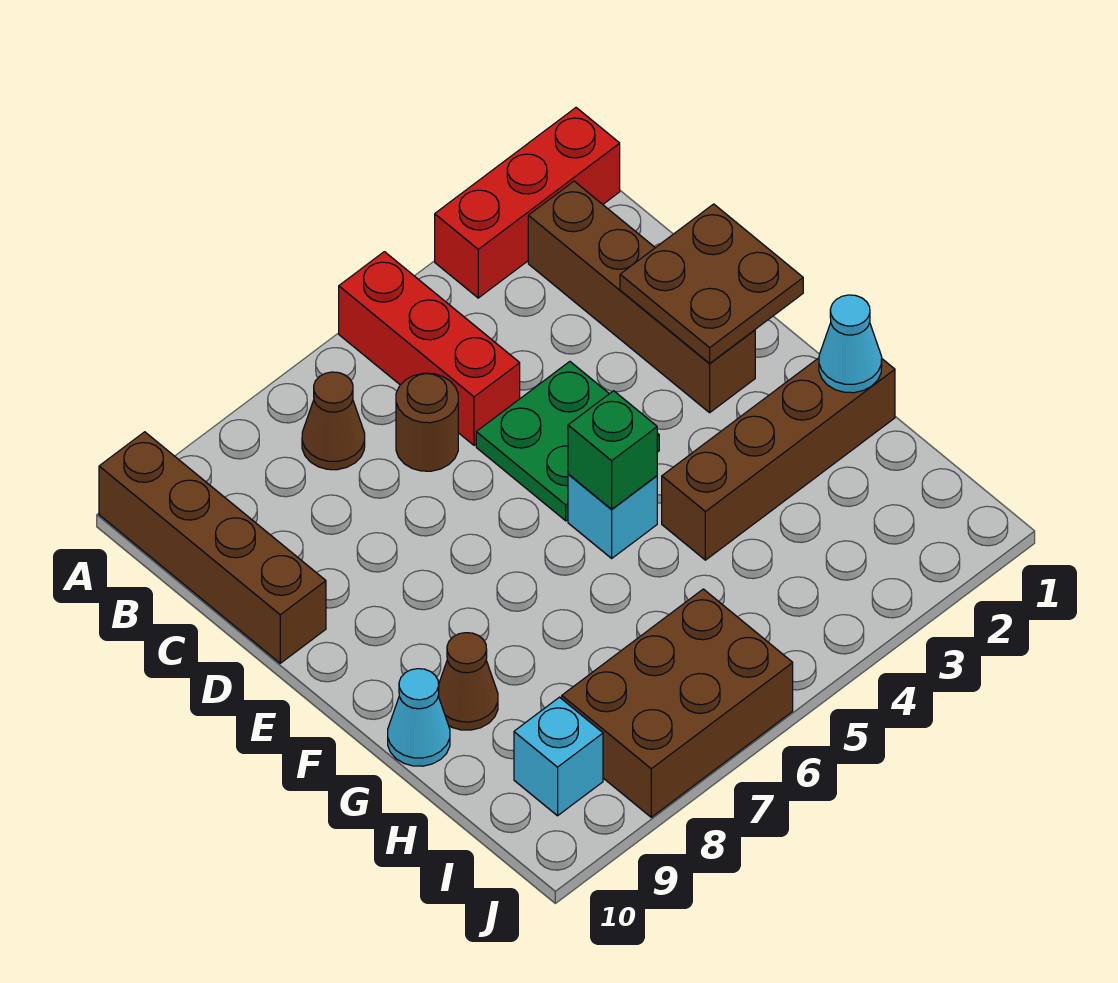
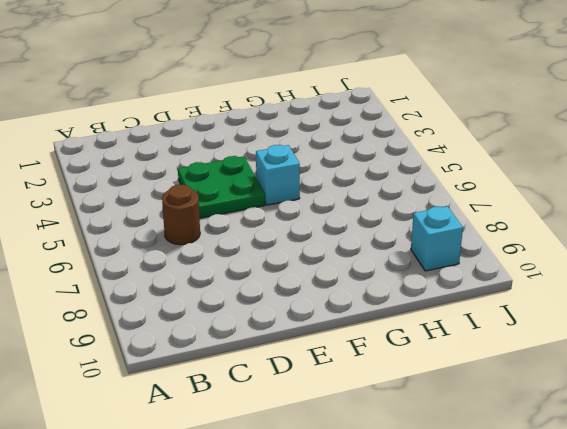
none -> red brick A1:A3 level 1
none -> red brick A5:C5 level 1
none -> brown brick A10:D10 level 1

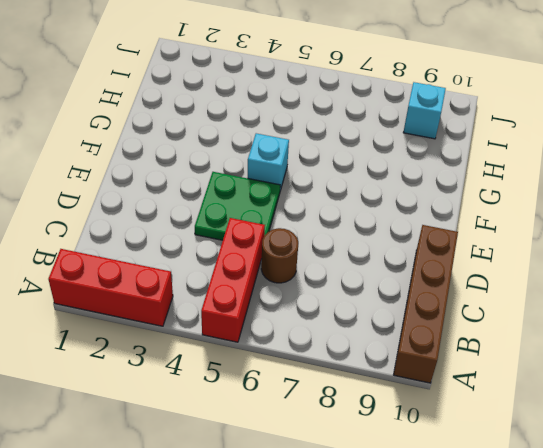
none -> brown brick B2:E2 level 1
none -> brown cone B7 level 1
none -> brown brick G1:G4 level 1

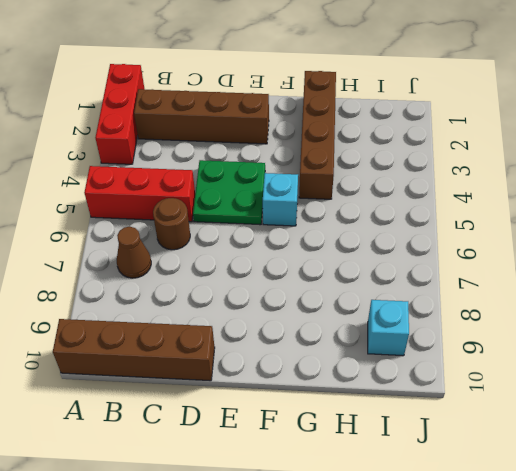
none -> brown cone G9 level 1
none -> cyan cone G10 level 1
none -> brown brick I6:J8 level 1

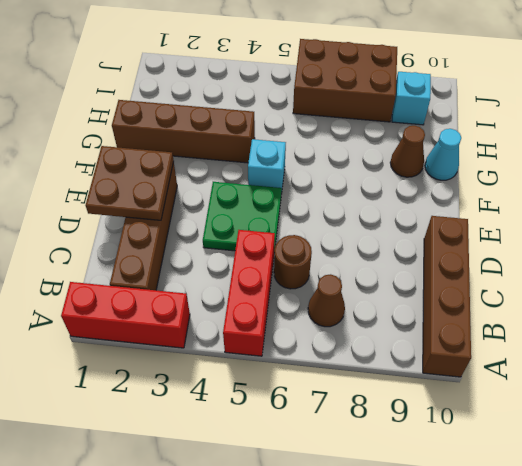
none -> green brick F5 level 2
none -> cyan cone G1 level 2

